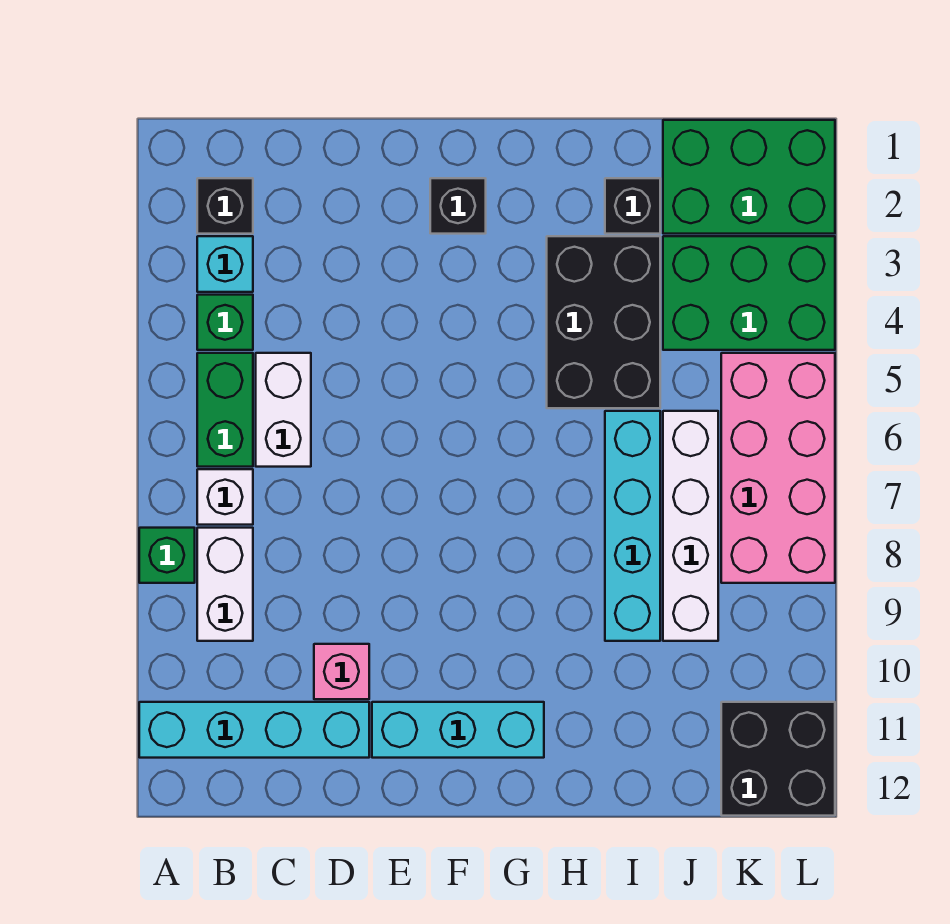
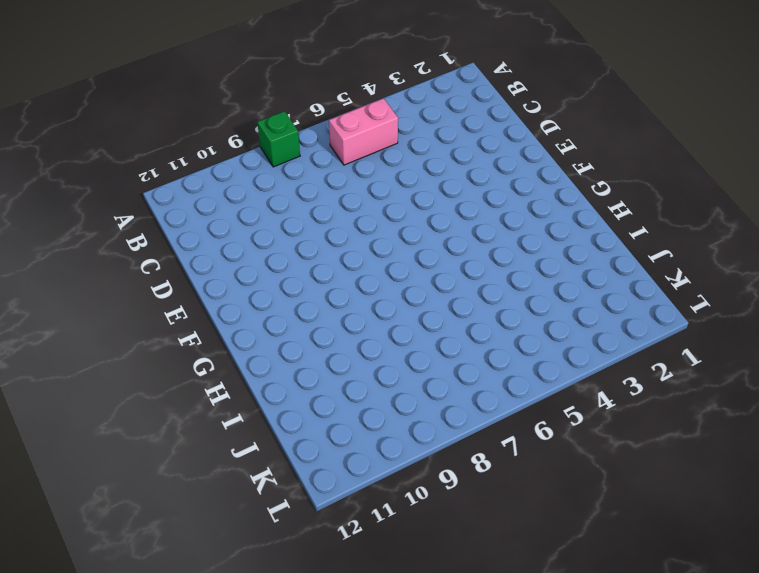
pink brick B5:B6 level 1 -> green brick B5:B6 level 1
none -> cyan brick A11:D11 level 1
none -> black brick B2 level 1
none -> cyan brick B3 level 1

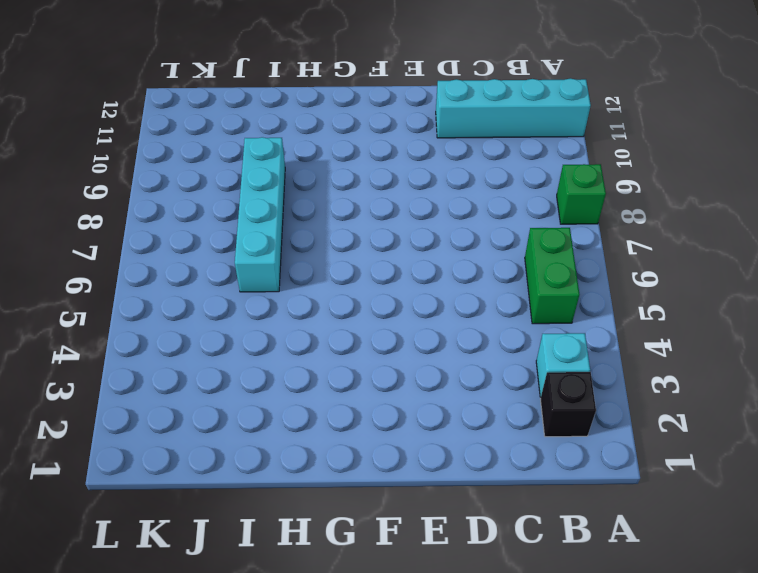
none -> green brick B4 level 1
none -> white brick B7 level 1
none -> white brick B8:B9 level 1

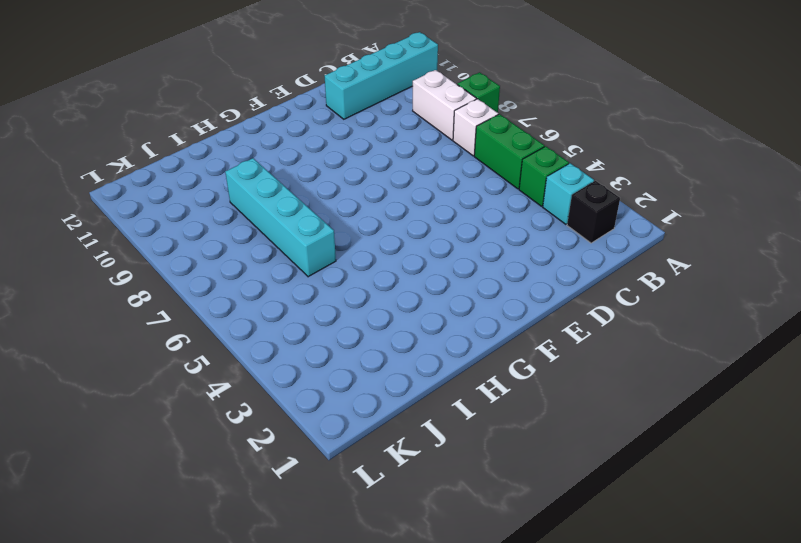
none -> white brick C5:C6 level 1
none -> pink brick D10 level 1
none -> cyan brick E11:G11 level 1

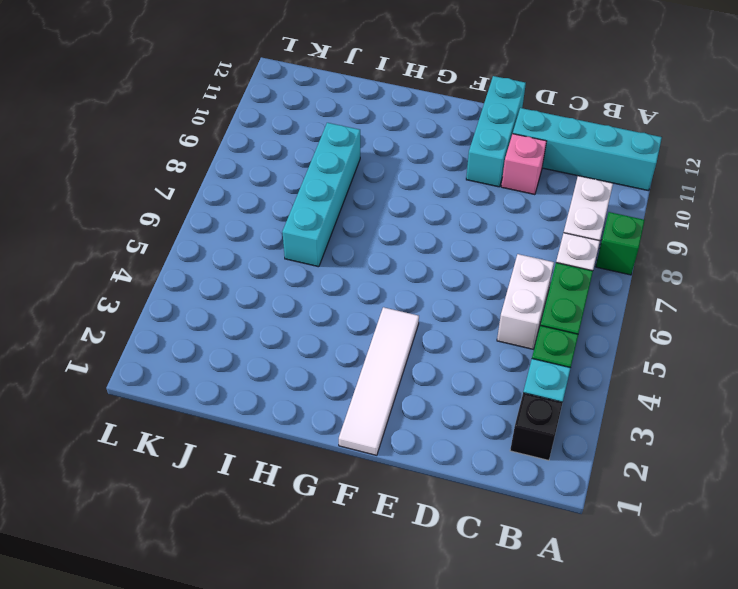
cyan brick E10:E12 level 1 -> cyan brick E11:G11 level 1
white tile F1:F4 level 1 -> black brick F2 level 1
none -> black brick H3:I5 level 1
none -> black brick I2 level 1
none -> green brick J1:L2 level 1

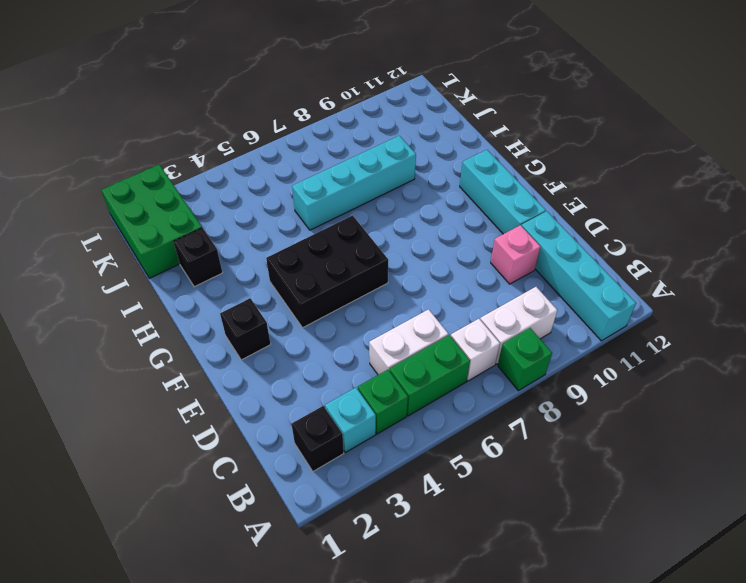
black brick F4:G6 level 1 -> black brick H3:I5 level 1
none -> green brick J3:L4 level 1
none -> white brick J6:J9 level 1
none -> pink brick K5:L8 level 1

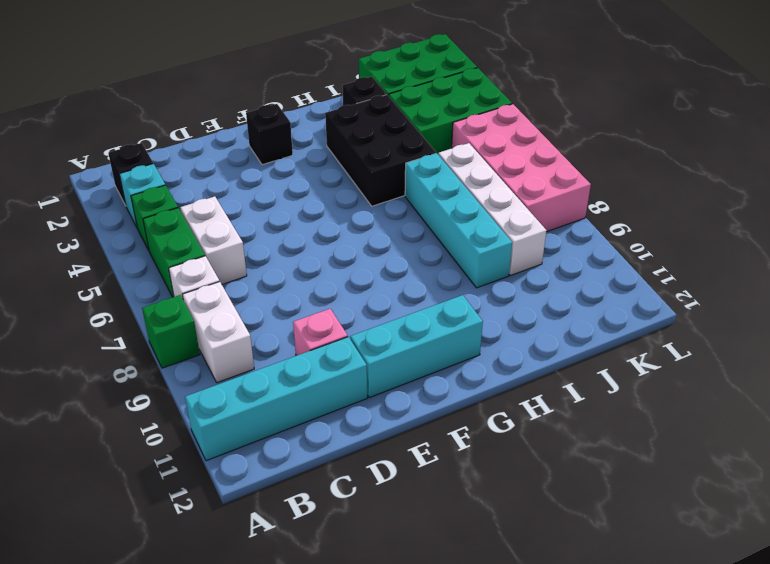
none -> black brick K11:L12 level 1

